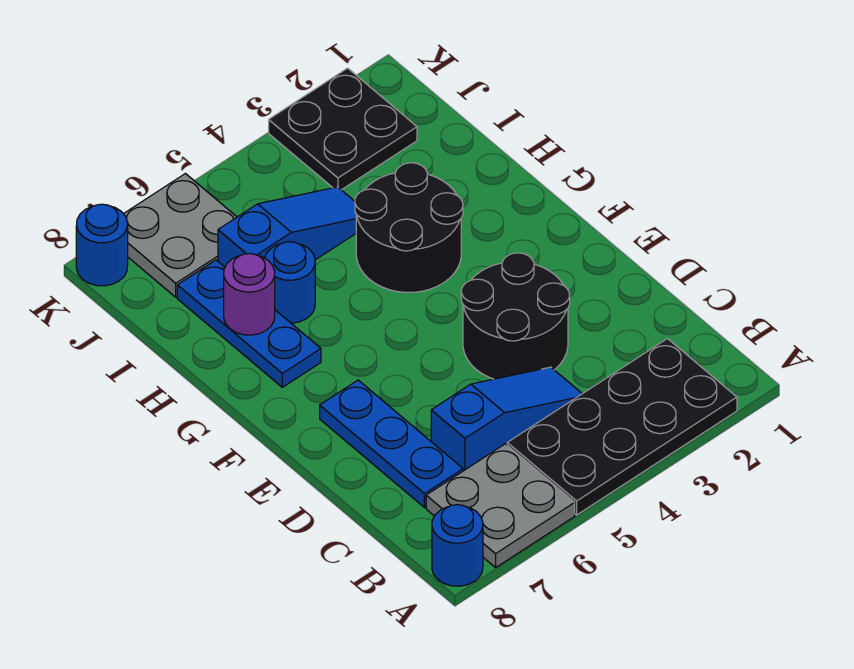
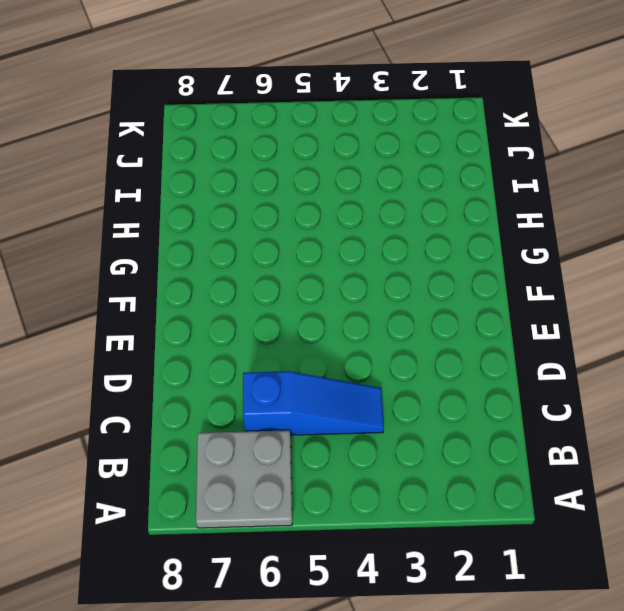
none -> black plate A2:B5 level 1
none -> blue round brick A8 level 1
none -> blue plate C7:E7 level 1

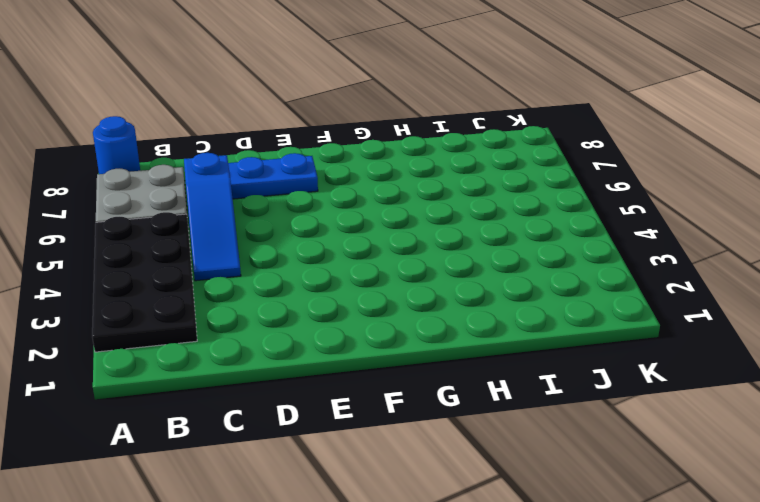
none -> black round brick D3:E4 level 1
none -> black round brick G3:H4 level 1
none -> blue plate G7:I7 level 1

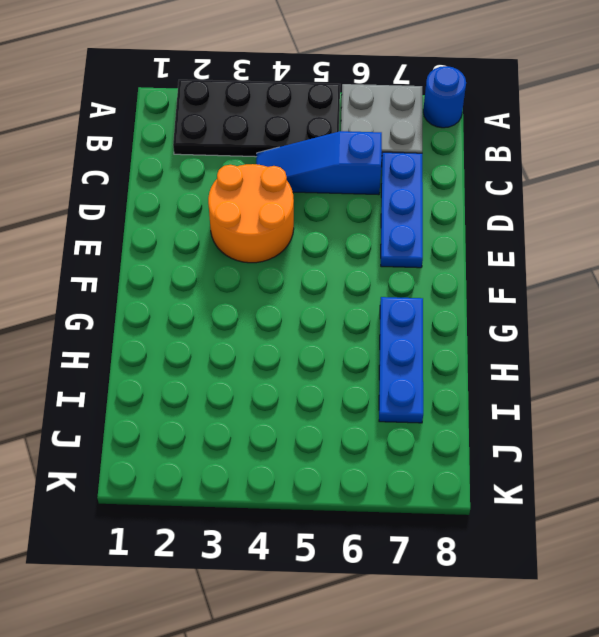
orange round brick D3:E4 level 1 -> black round brick D3:E4 level 1
none -> black round brick G3:H4 level 1
none -> blue round brick H6 level 1
none -> blue slope I4:I6 level 1 top 6

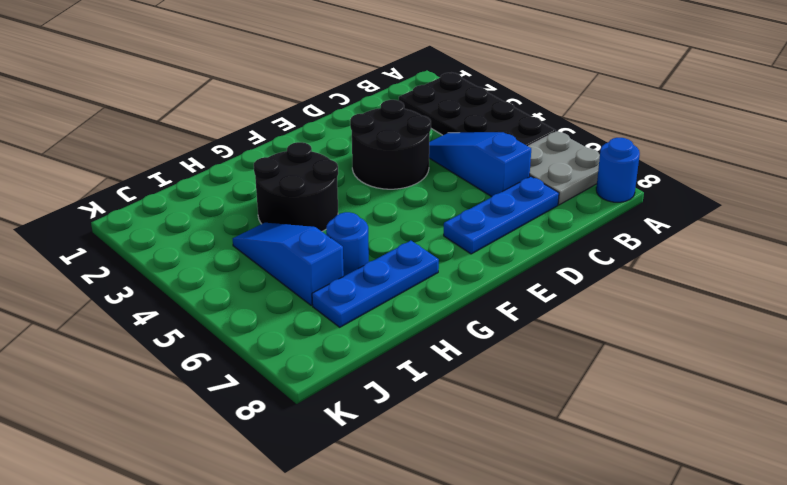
none -> black plate J2:K3 level 1
none -> grey plate J6:K7 level 1
none -> blue round brick K8 level 1

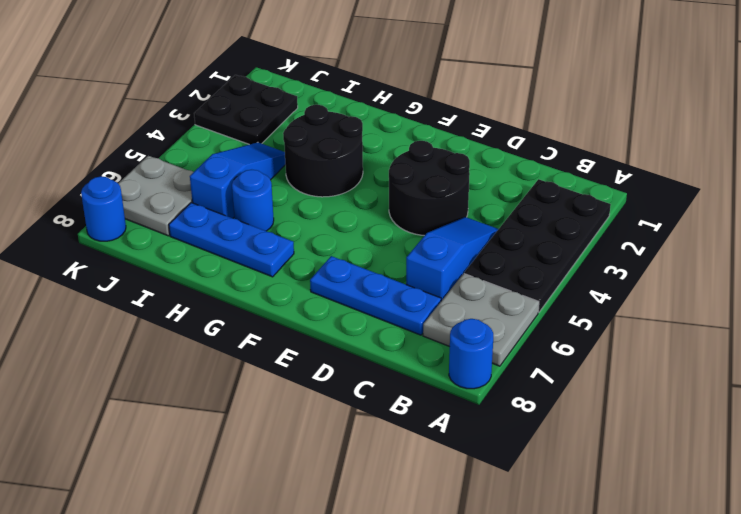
none -> purple round brick H7 level 2

